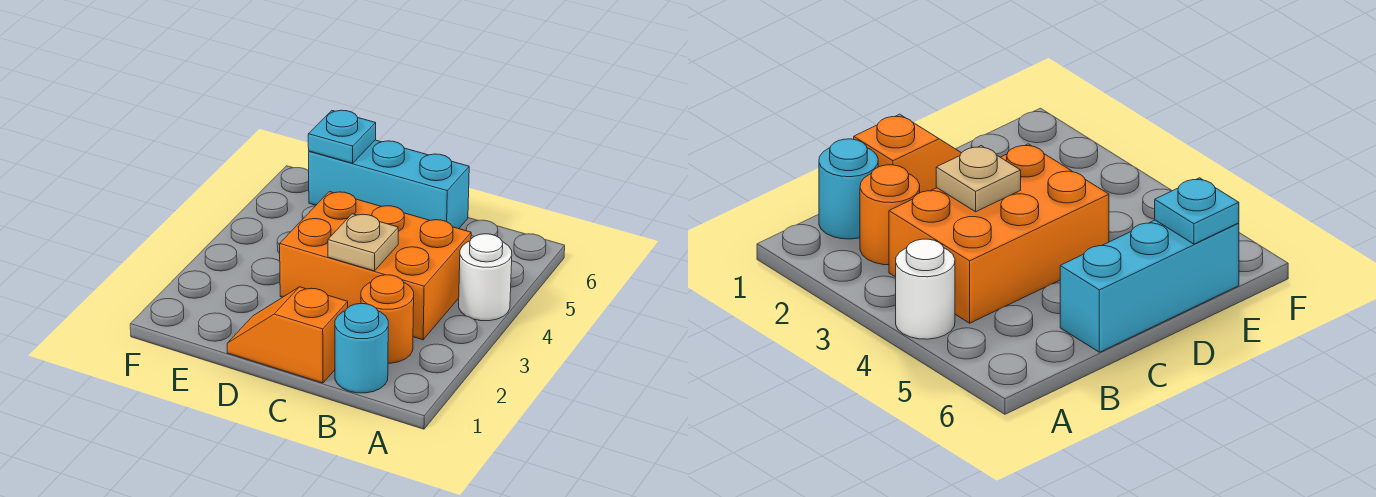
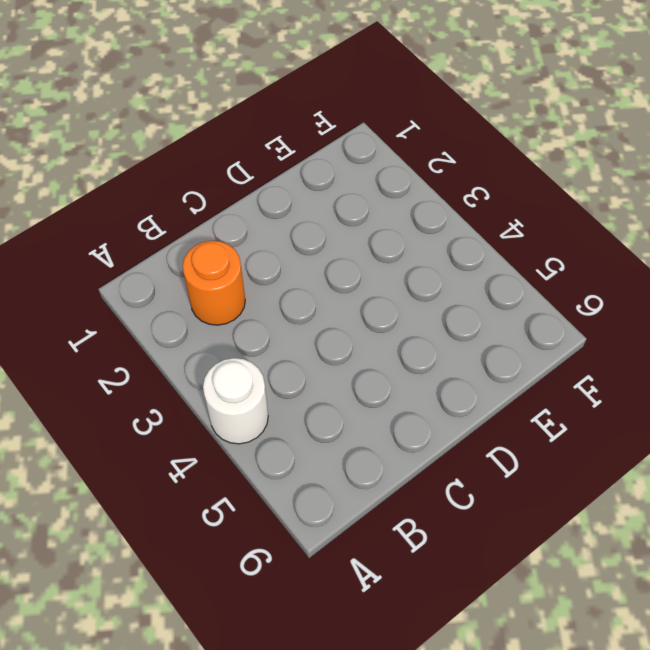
none -> cyan round brick B1 level 1
none -> orange brick B3:D4 level 1

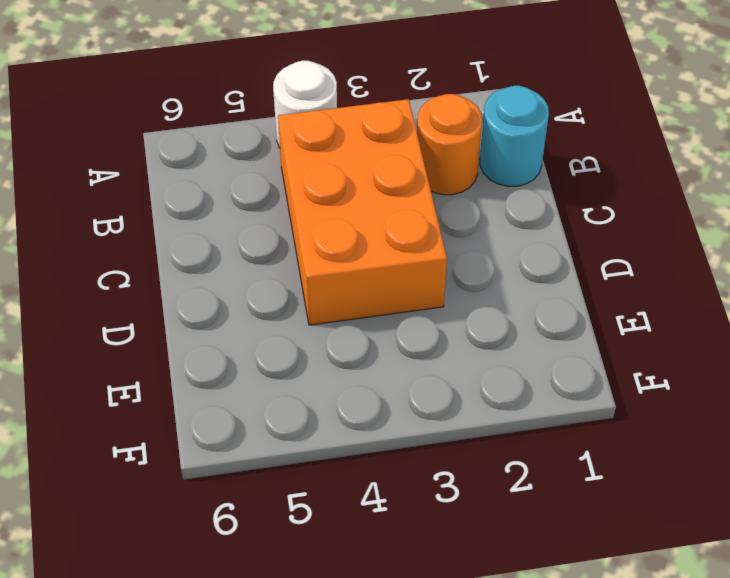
none -> orange slope C1:D1 level 1 top C
none -> cyan brick C6:E6 level 1

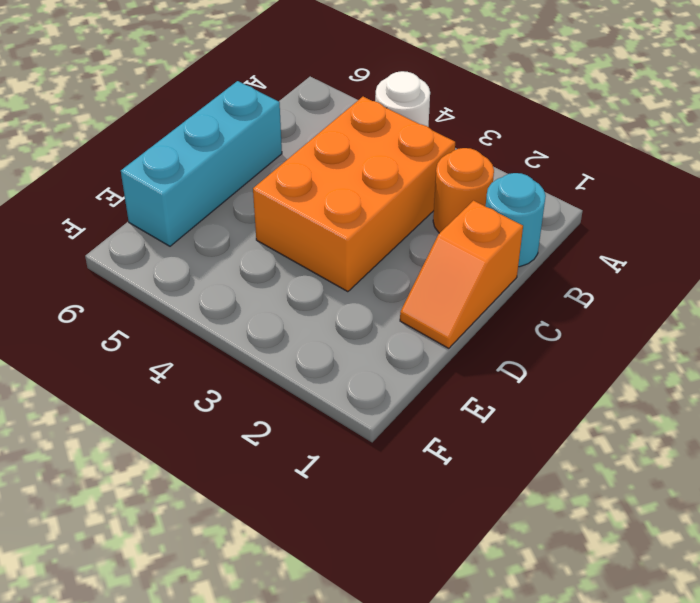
none -> tan plate C3 level 2
none -> cyan plate E6 level 2

